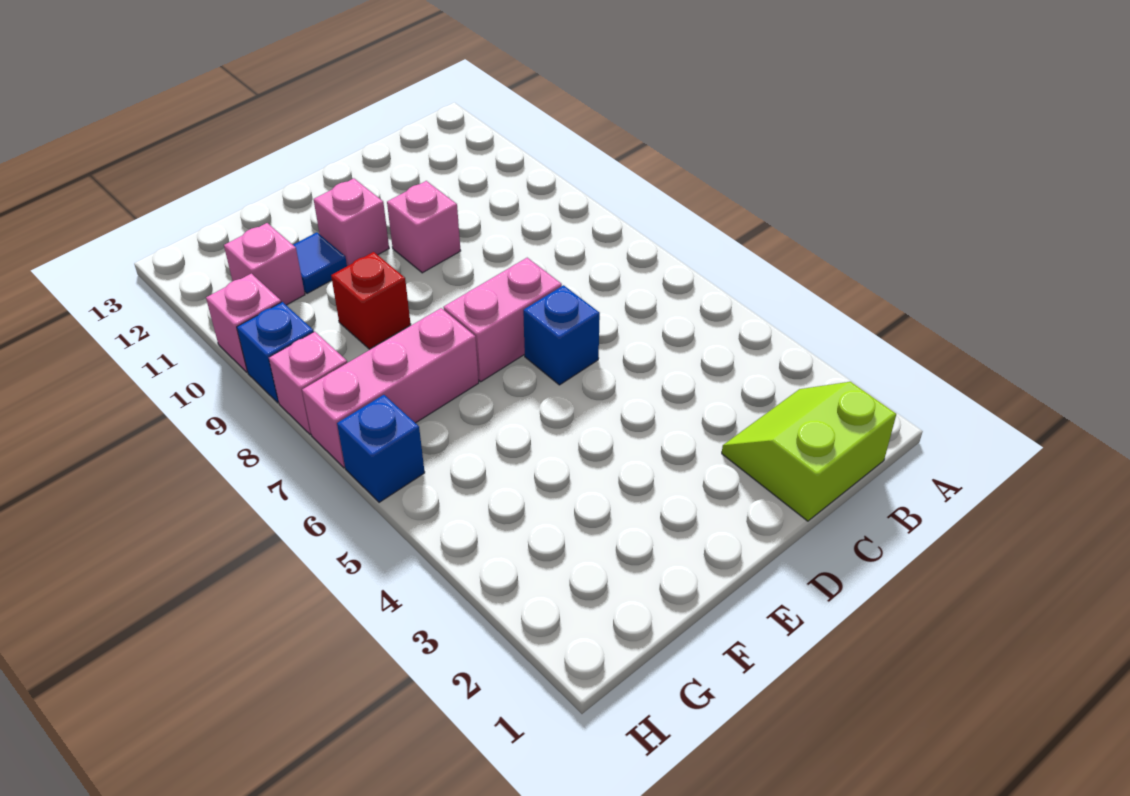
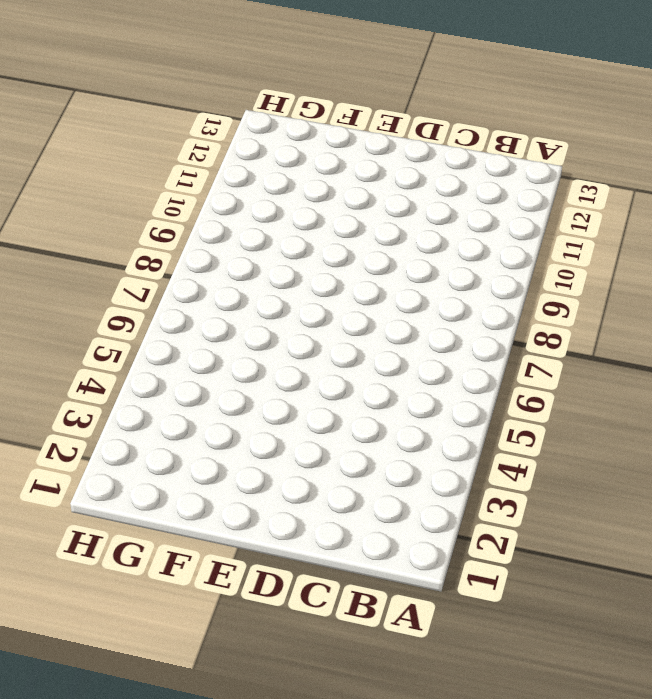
none -> lime slope B1:C2 level 1 top 1
none -> blue brick D6 level 1
none -> pink brick D7:E7 level 1

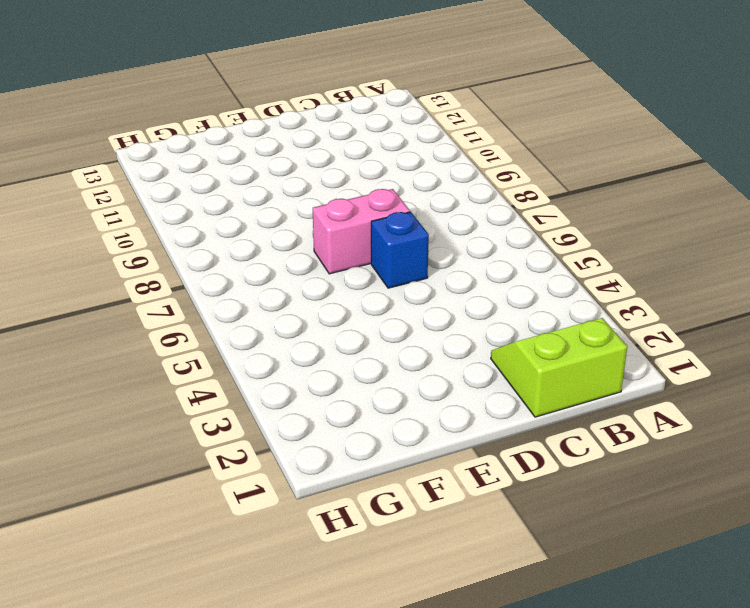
none -> pink brick D10 level 1
none -> pink brick E11 level 1
none -> pink brick F7:H7 level 1

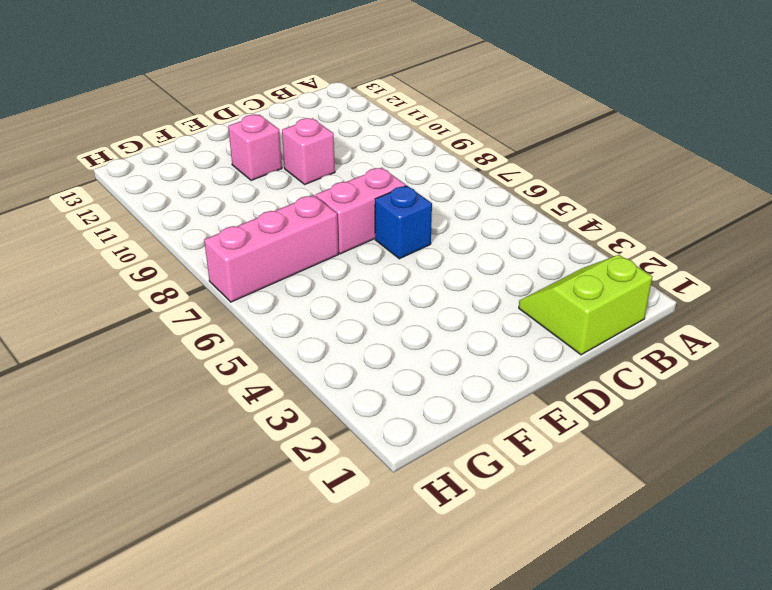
none -> red brick F9 level 1
none -> blue tile F11 level 1
none -> pink brick G11 level 1

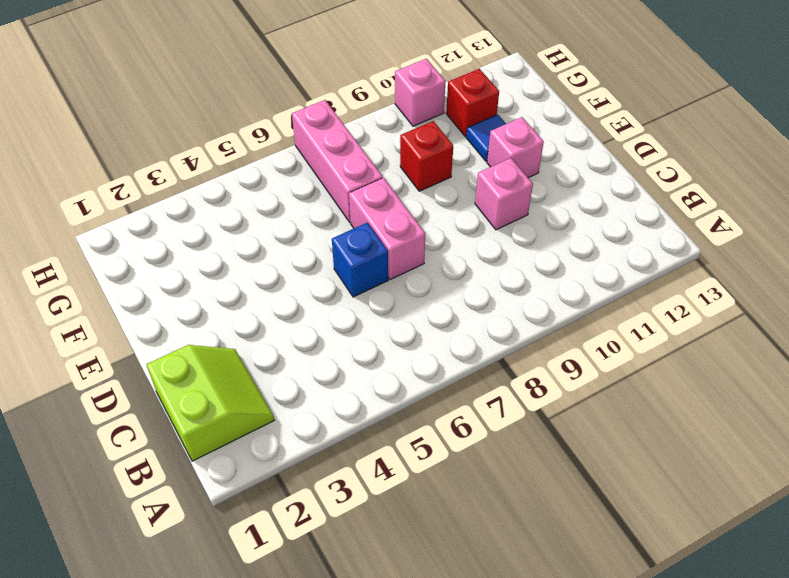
red brick G11 level 1 -> pink brick G11 level 1
none -> blue brick H6 level 1
none -> pink brick H8 level 1
none -> blue brick H9 level 1

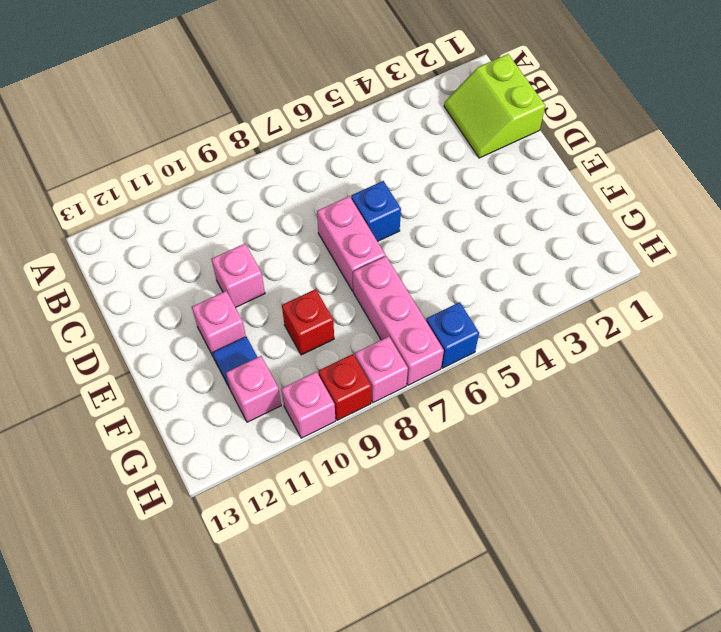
red brick H9 level 1 -> blue brick H9 level 1

